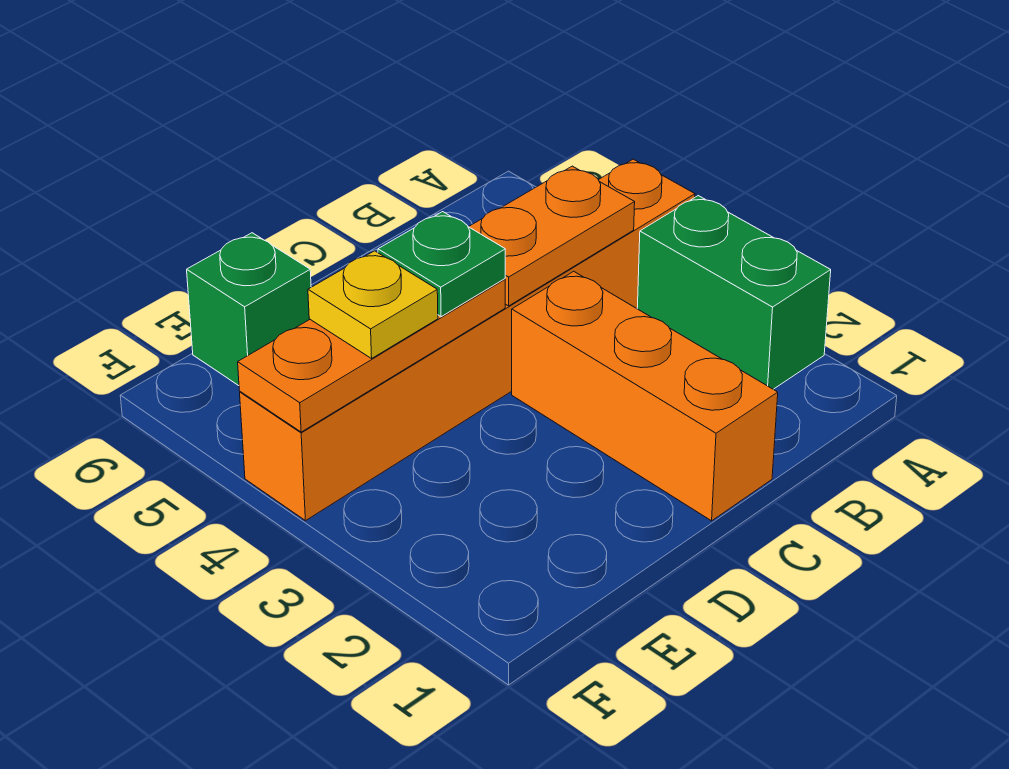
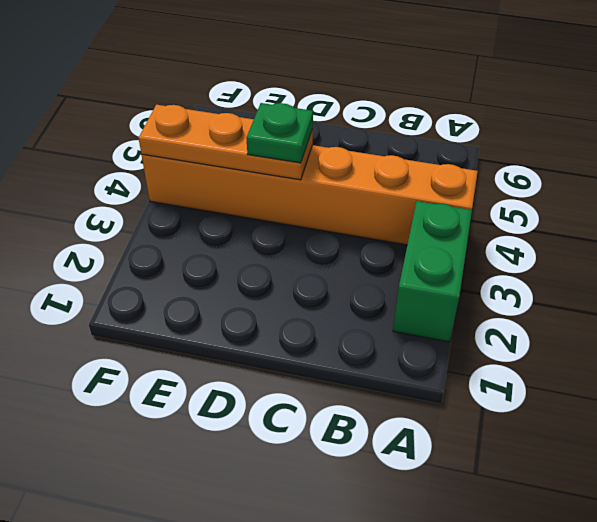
none -> orange brick C1:C3 level 1
none -> green brick E6 level 1

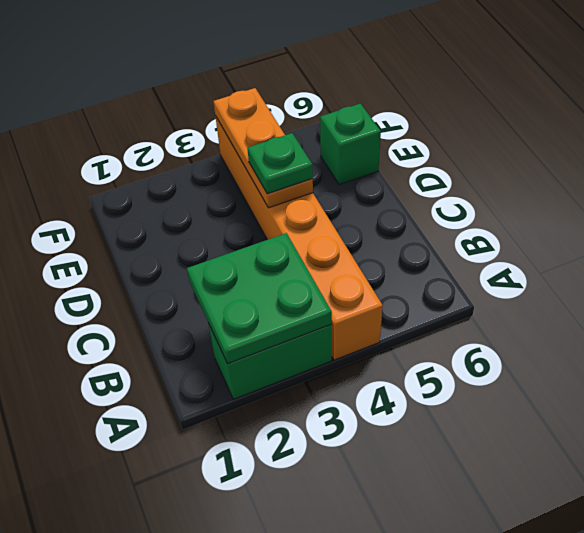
green plate A2:B3 level 2 -> none
none -> orange brick C1:C3 level 1
none -> orange plate B4:C4 level 2

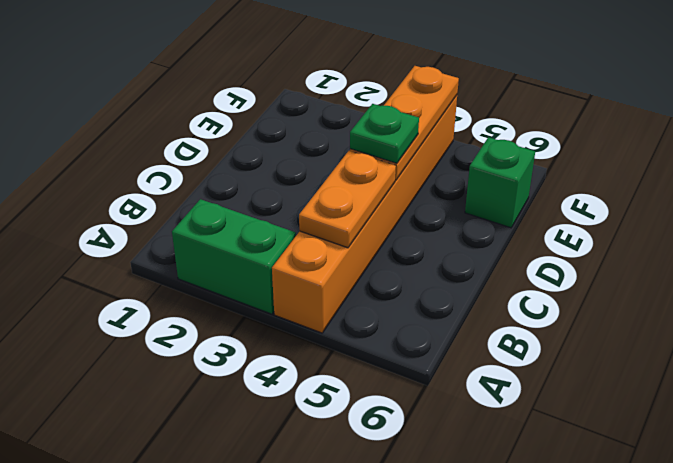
none -> orange brick C1:C3 level 1
none -> yellow plate E4 level 3

